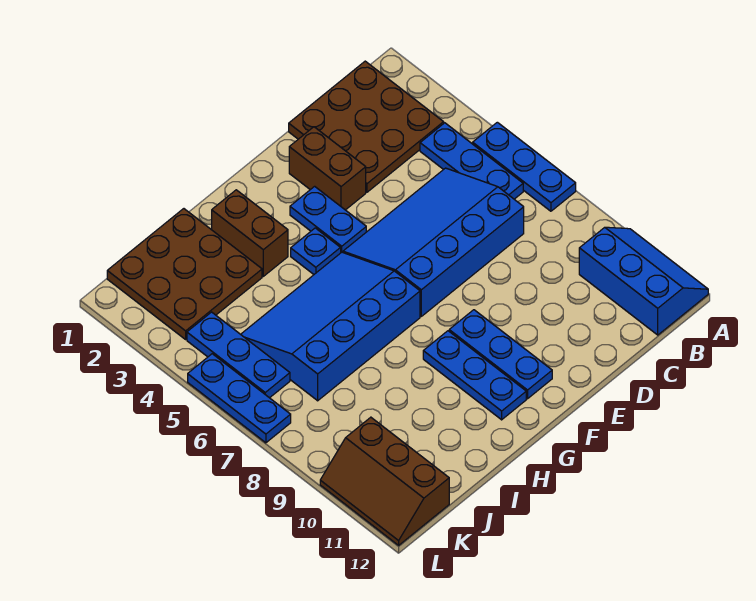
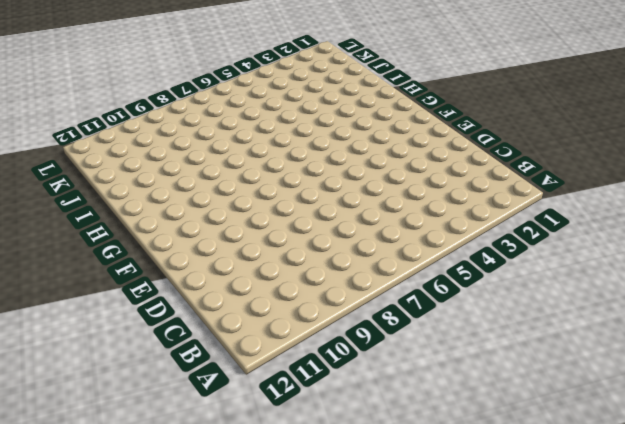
none -> blue plate A5:A7 level 1
none -> blue slope A10:B12 level 1 top B
none -> brown plate B1:D3 level 1

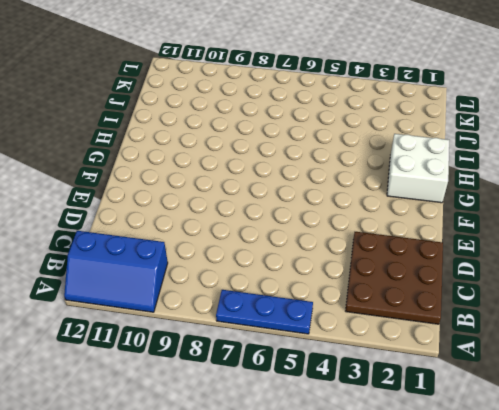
white brick G1:H2 level 1 -> brown brick H2:H3 level 1
none -> blue plate B4:B6 level 1
none -> blue slope C5:F7 level 1 top 7
none -> brown brick E2:E3 level 1

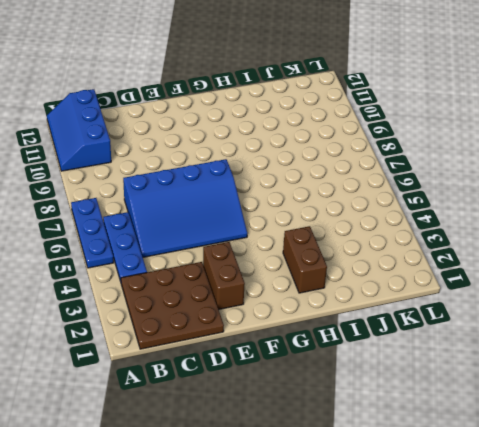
none -> blue plate F3:F4 level 1
none -> blue plate F9:F11 level 1
none -> blue plate G4 level 1

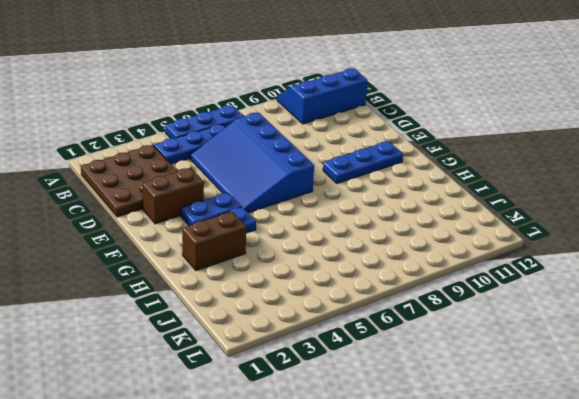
none -> blue slope G5:J7 level 1 top 7
none -> blue plate G9:G11 level 1
none -> brown plate I1:K3 level 1

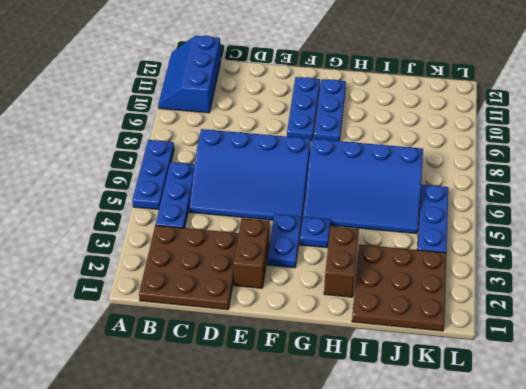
none -> brown slope K10:L12 level 1 top K
none -> blue plate L5:L7 level 1

